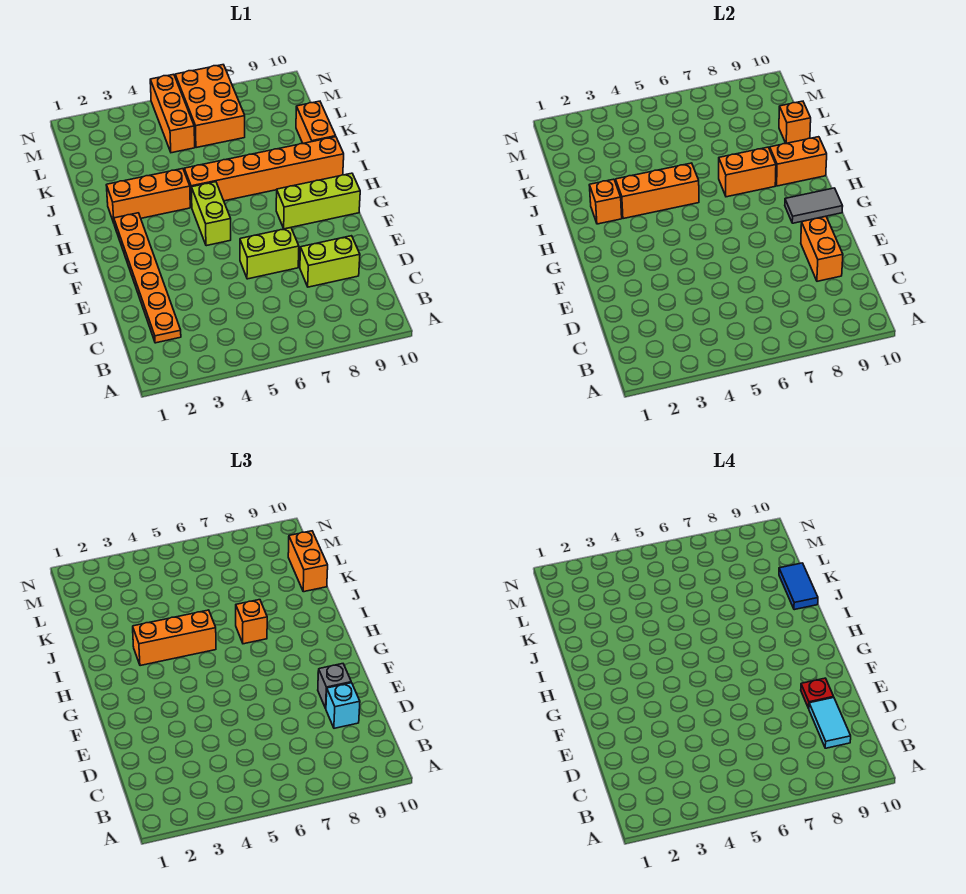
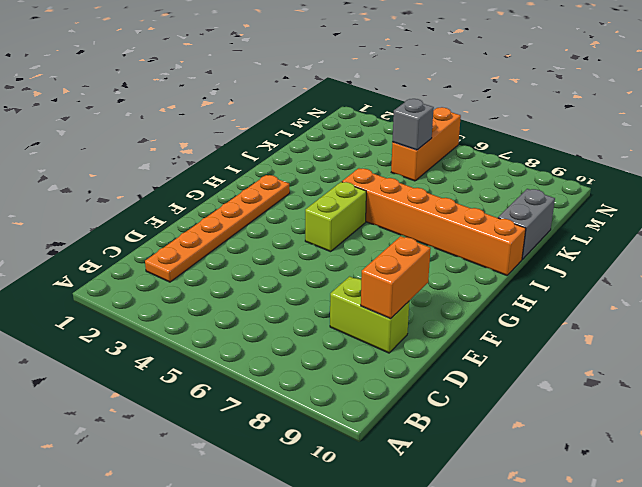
grey brick J10:K10 level 1 -> orange brick J10:K10 level 1
grey brick L5 level 2 -> grey brick E9 level 3
none -> lime brick E6:E7 level 1
none -> lime brick G8:G10 level 1
none -> orange brick I2:I4 level 1

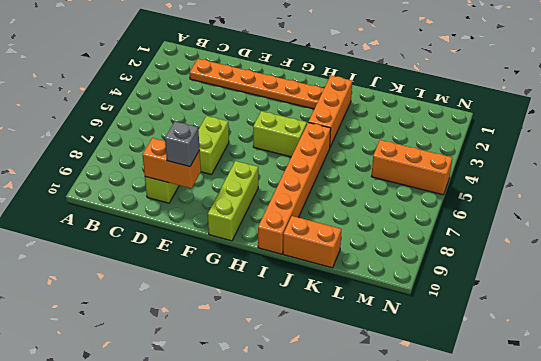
none -> orange brick L6:N7 level 1
none -> grey tile G9:G10 level 2
none -> orange brick I2 level 2

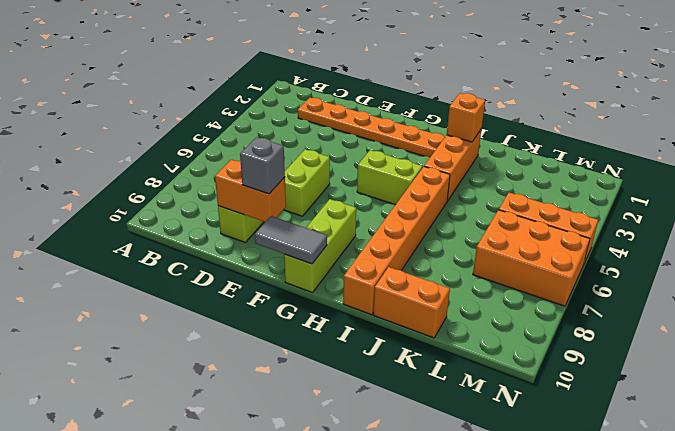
grey tile F10:G10 level 2 -> grey tile G9:G10 level 2
none -> orange brick I3:I5 level 2
none -> orange brick I7:I8 level 2
none -> orange brick I9:I10 level 2

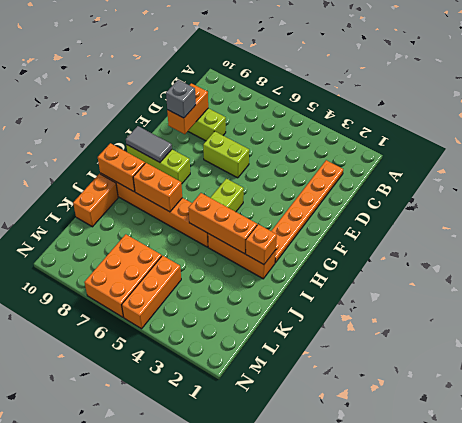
none -> orange brick K10 level 2
none -> cyan brick D9 level 3
none -> orange brick I3:I5 level 3

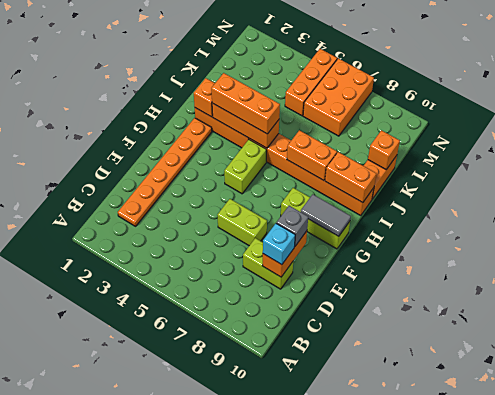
none -> orange brick I7 level 3
none -> orange brick K10:L10 level 3
none -> cyan tile C9:D9 level 4

